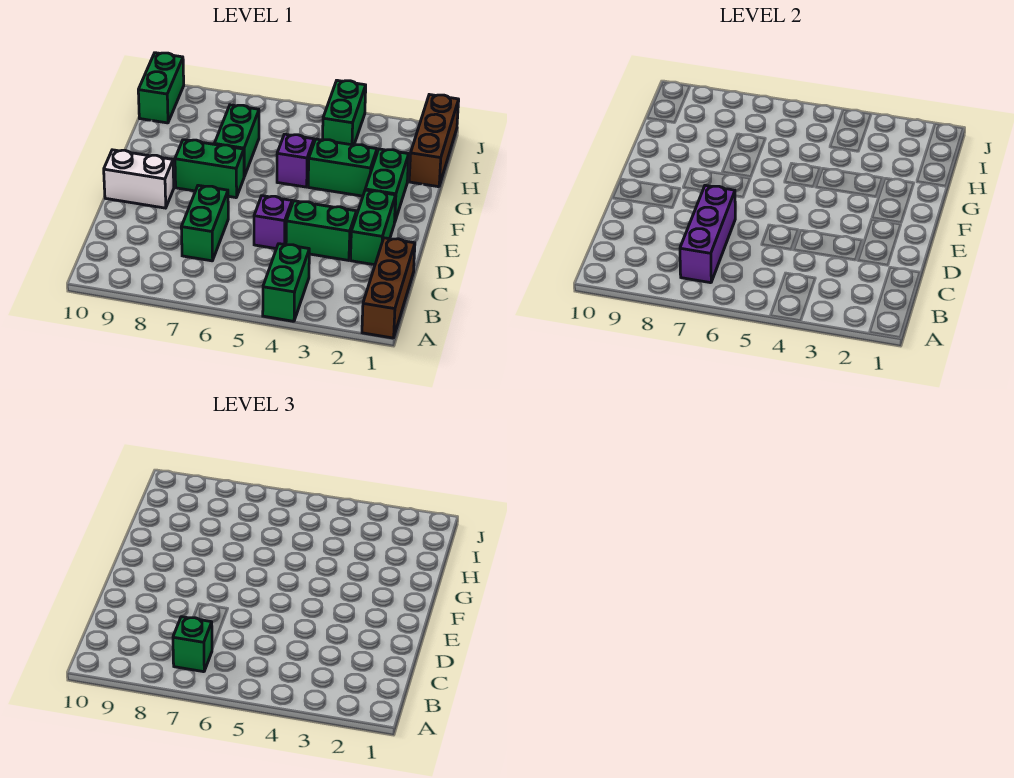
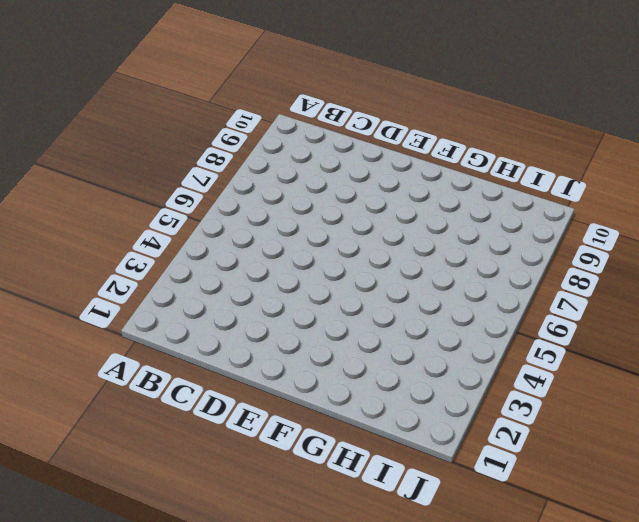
none -> brown brick A1:C1 level 1
none -> green brick A4:B4 level 1
none -> green brick C7:D7 level 1

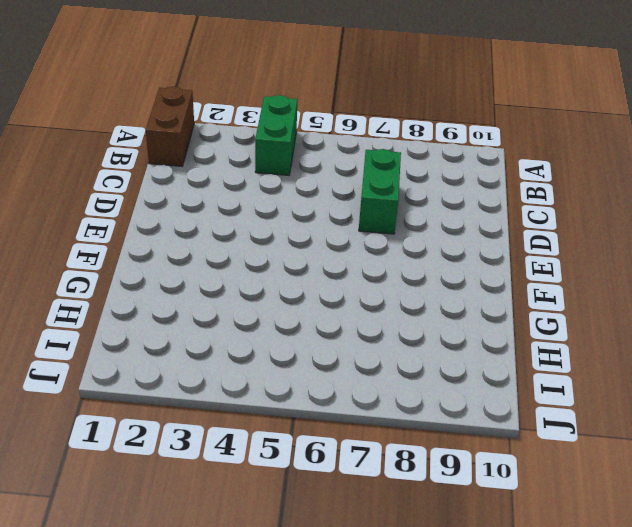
brown brick A1:B1 level 1 -> brown brick A1:C1 level 1
none -> green brick D2:E2 level 1
none -> green brick D3:D4 level 1
none -> purple brick D5 level 1

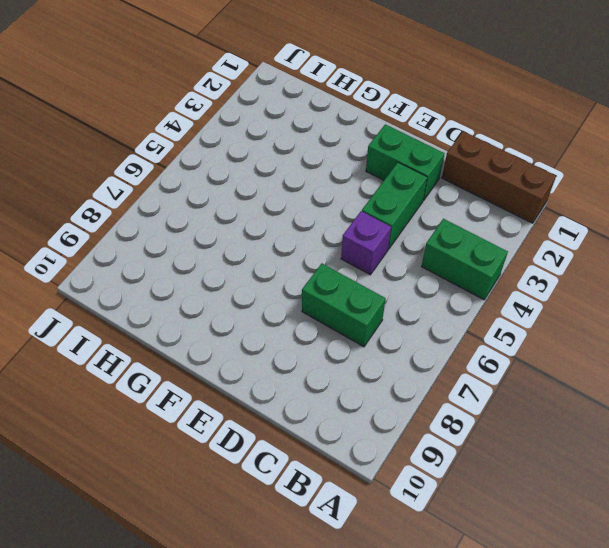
none -> white brick E9:E10 level 1
none -> green brick F2:G2 level 1
none -> green brick F7:F8 level 1

